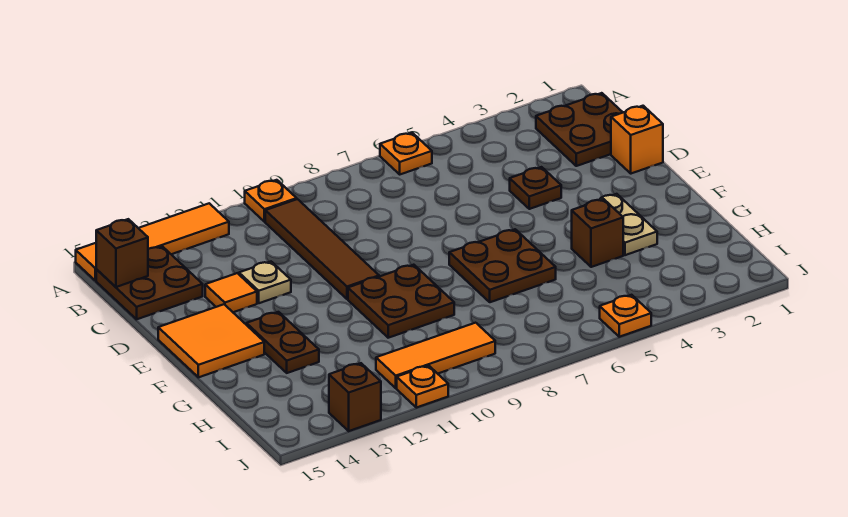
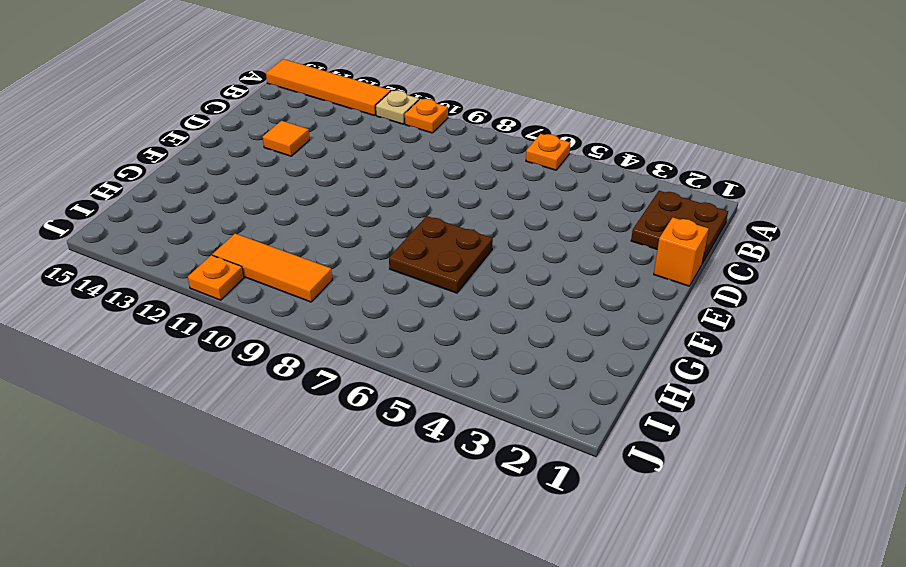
tan plate A11 level 1 -> tan plate D12 level 1
none -> brown tile B10:E10 level 1
none -> brown plate B14:C15 level 1
none -> brown plate D4 level 1

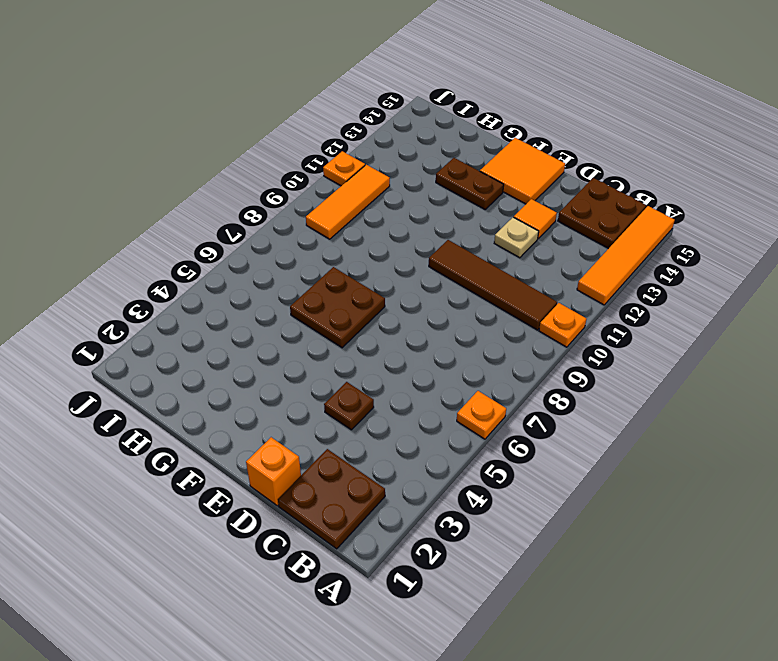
none -> tan plate F3:G3 level 1
none -> brown plate F9:G10 level 1
none -> brown brick G4 level 1

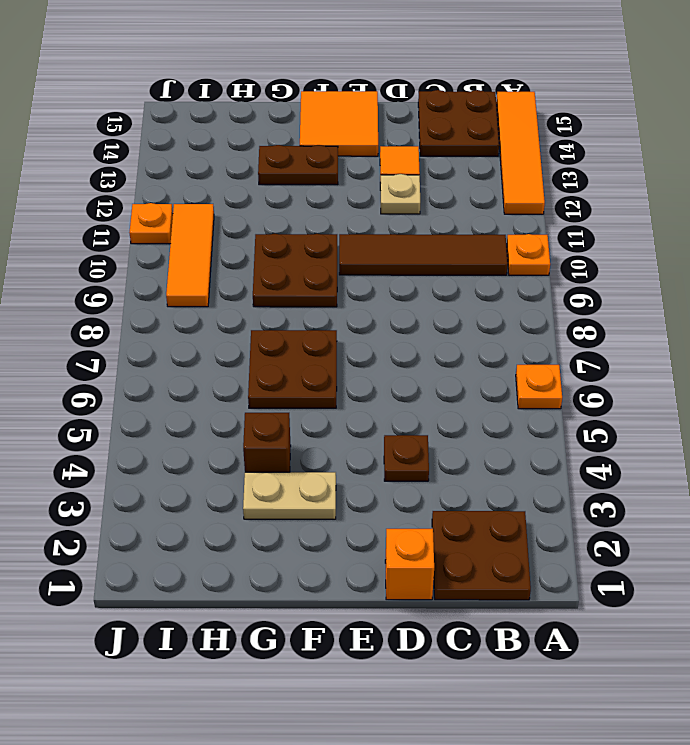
none -> orange plate J5 level 1
none -> brown brick J13 level 1
none -> brown brick B15 level 2

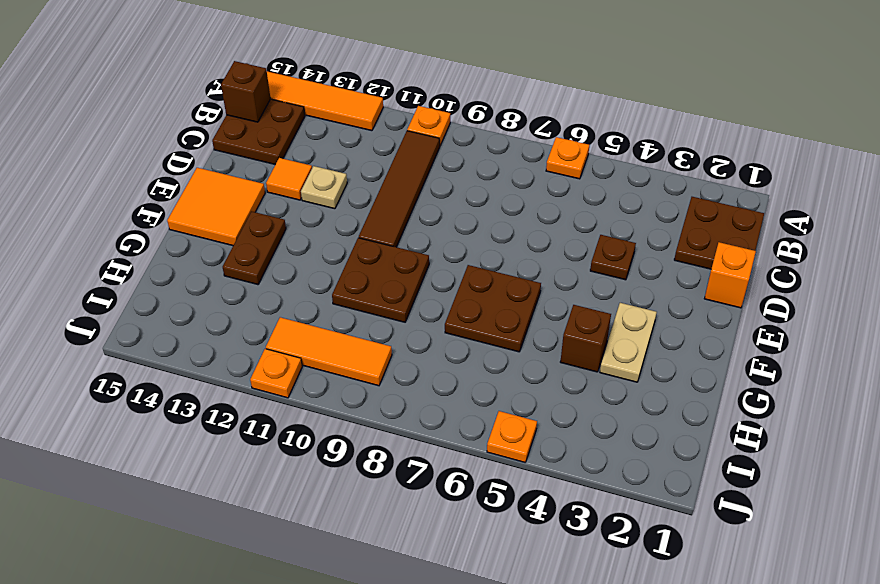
none -> brown brick J13 level 1

